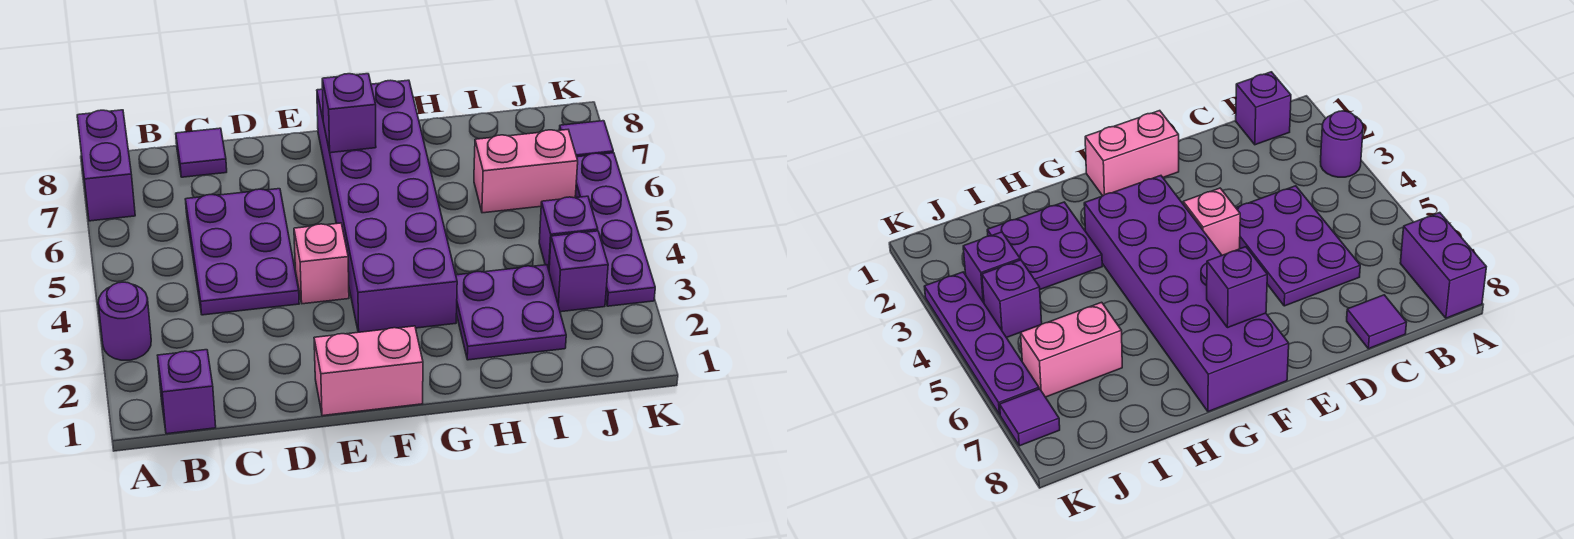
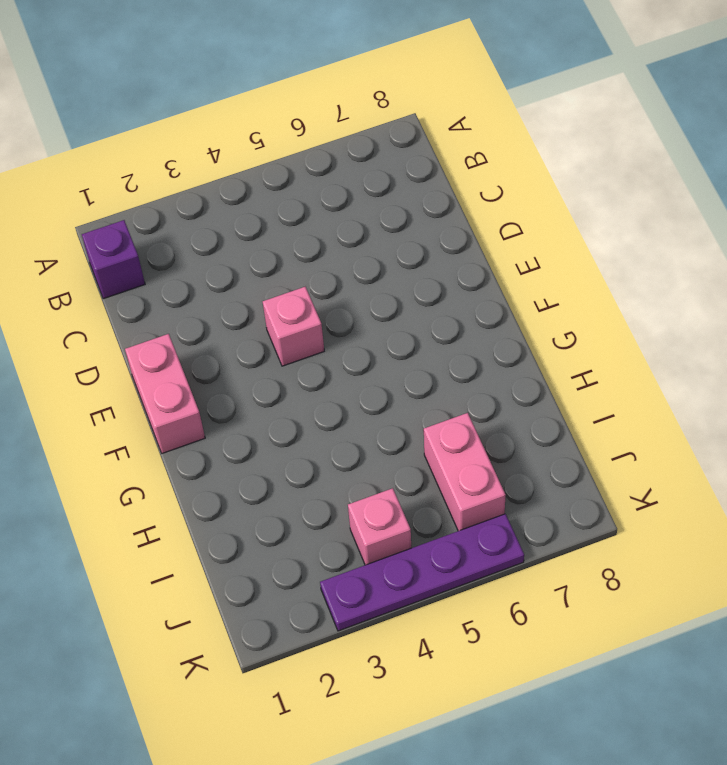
pink brick J4 level 1 -> purple brick J4 level 1
none -> purple round brick A3 level 1
none -> purple brick A7:A8 level 1
none -> purple plate C4:D6 level 1

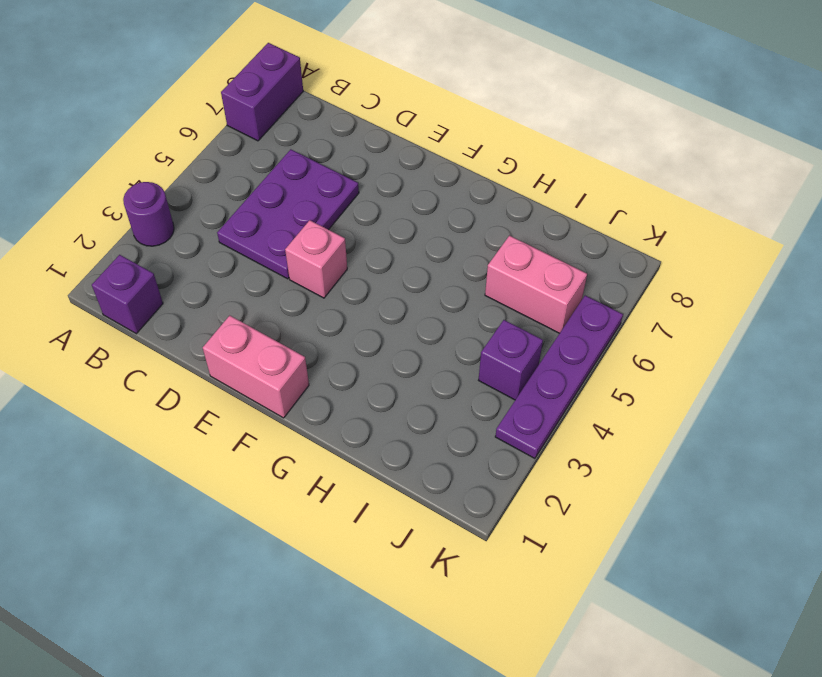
none -> purple tile C8 level 1
none -> purple brick F3:G8 level 1
none -> purple plate H2:I3 level 1

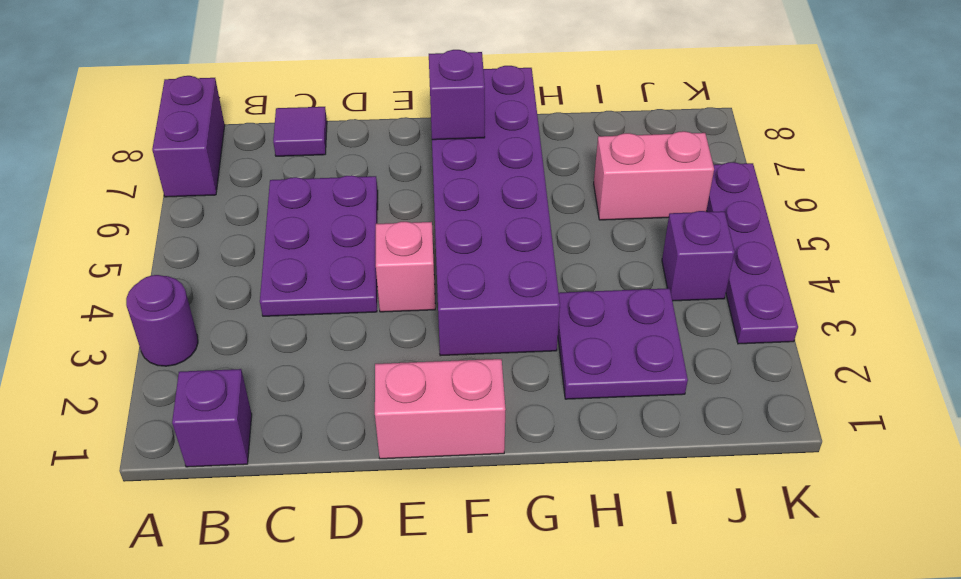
none -> purple brick J3 level 1
none -> purple tile K7 level 1

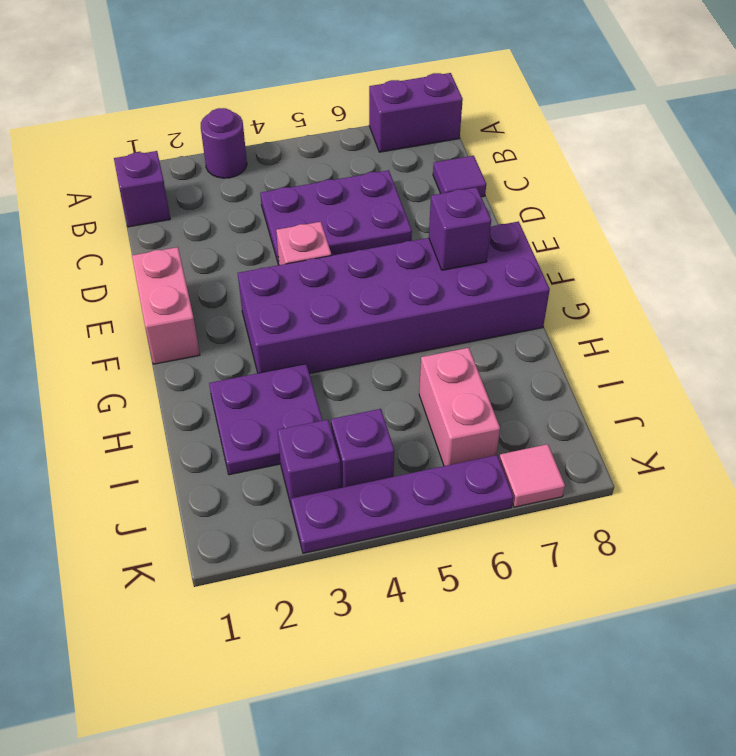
pink tile K7 level 1 -> purple tile K7 level 1

